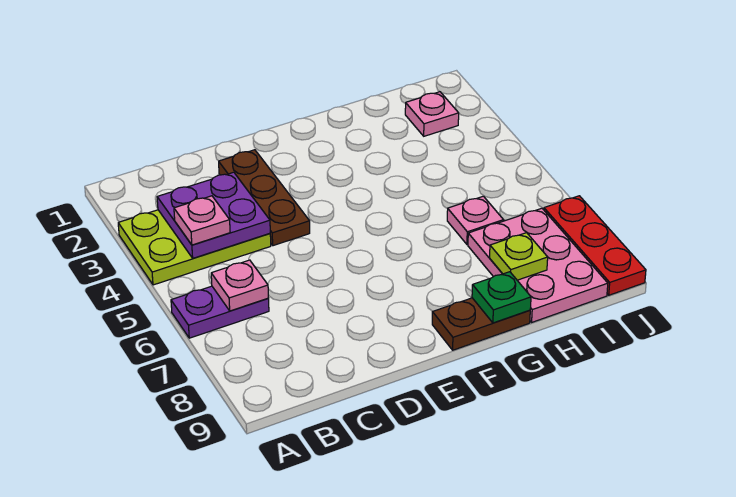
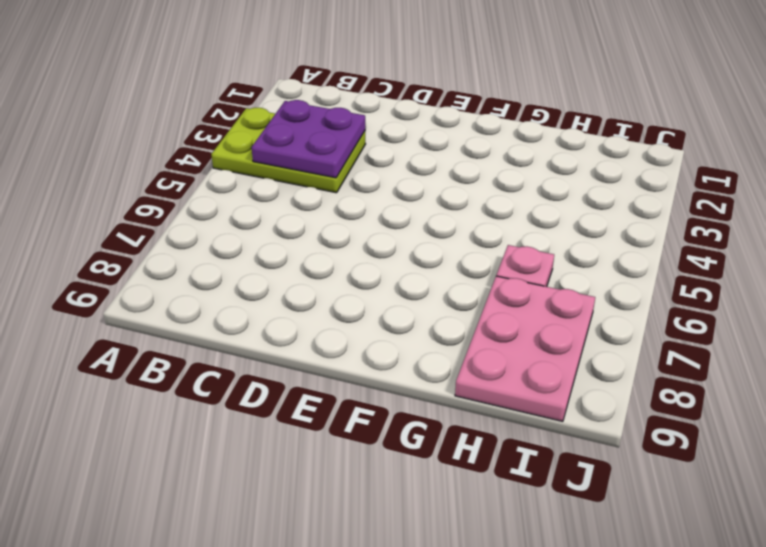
none -> purple plate A6:B6 level 1
none -> brown plate D2:D4 level 1
none -> brown plate F9:G9 level 1

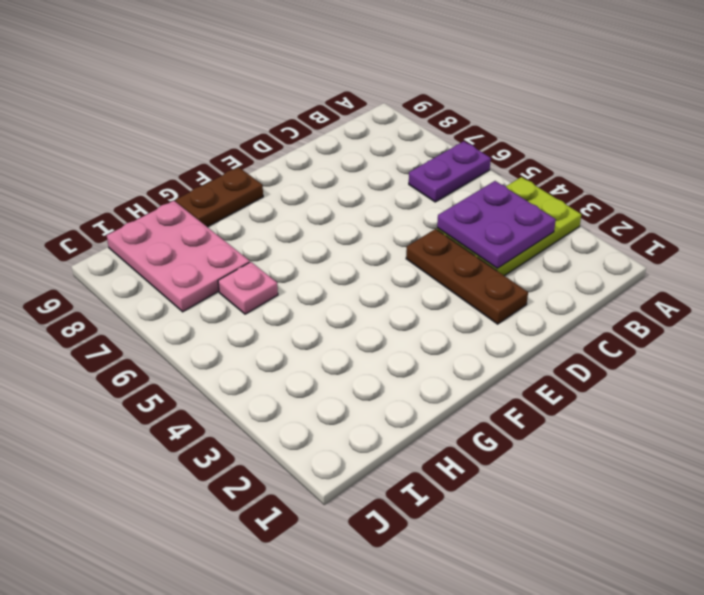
none -> pink plate I2 level 1
none -> red plate J7:J9 level 1
none -> pink plate B6 level 2

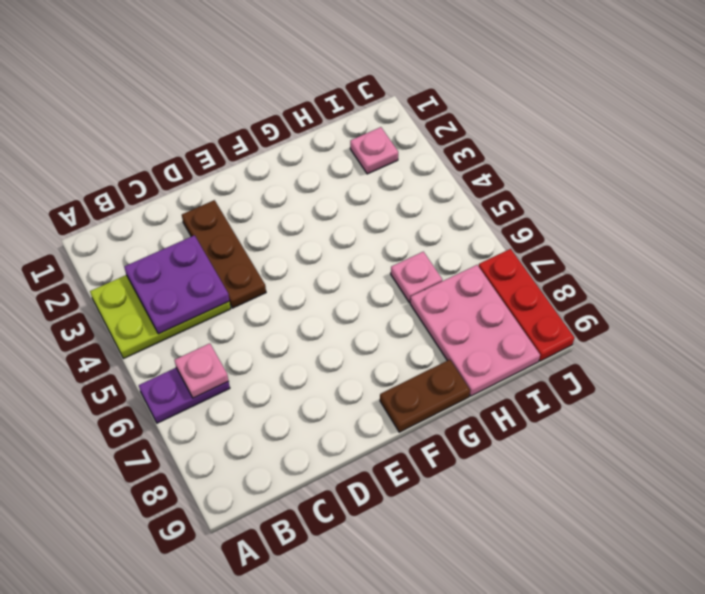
none -> green plate G9 level 2
none -> lime plate H8 level 2
none -> pink plate B4 level 3

